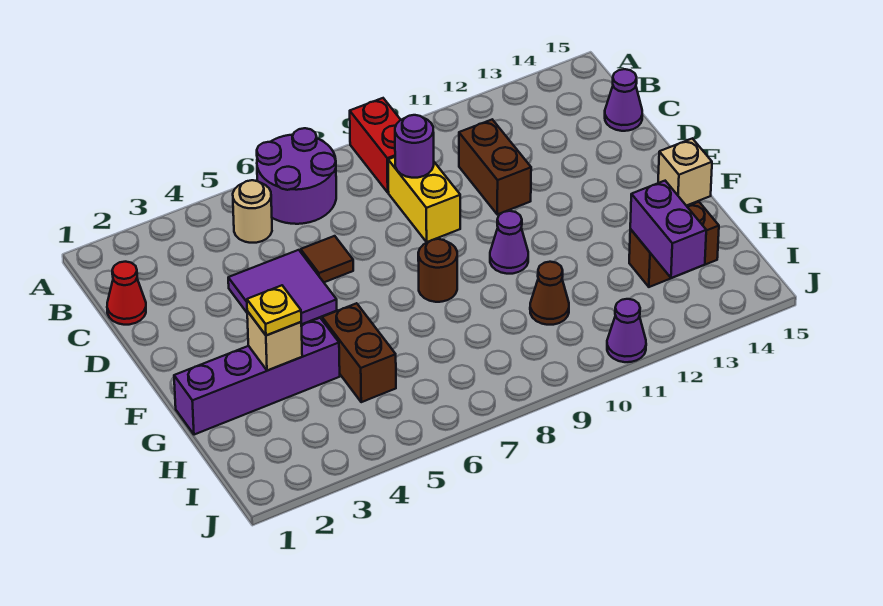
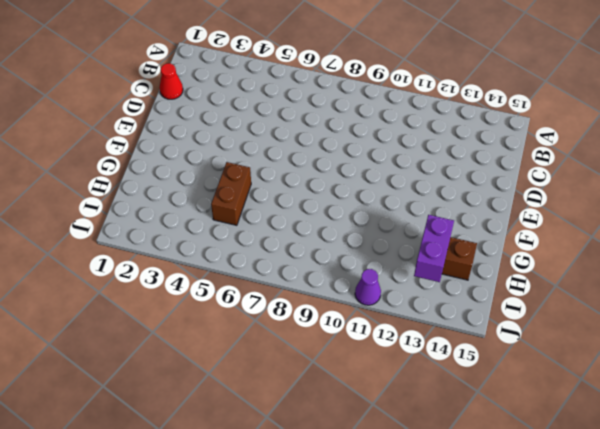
none -> purple round brick A6:B7 level 1
none -> red brick A9:B9 level 1
none -> tan round brick B5 level 1

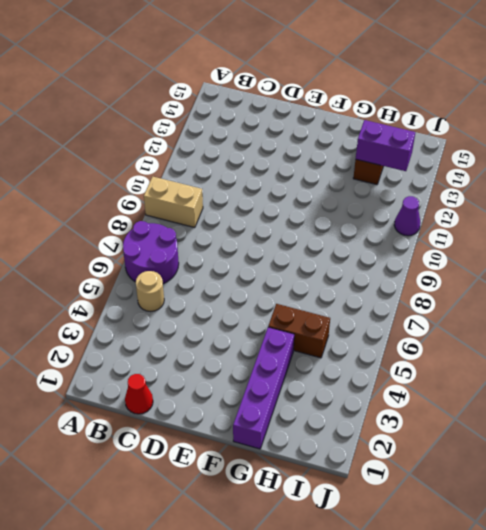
tan brick A9:B9 level 1 -> red brick A9:B9 level 1
none -> yellow brick C9:D9 level 1
none -> brown brick C11:D11 level 1
none -> purple cone C15 level 1

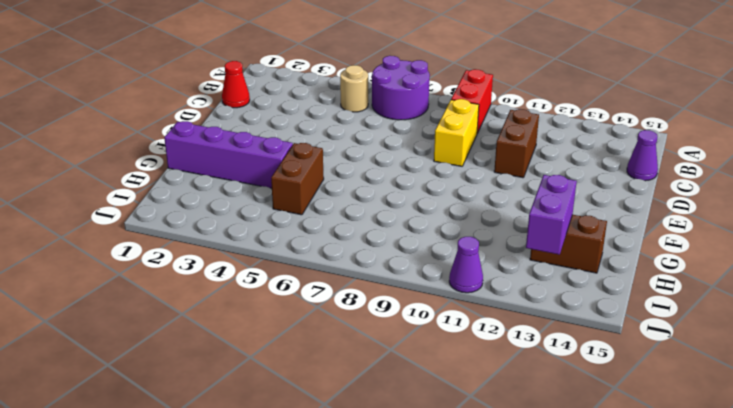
none -> purple tile D4:E5 level 1
none -> brown tile D6 level 1
none -> brown round brick F8 level 1

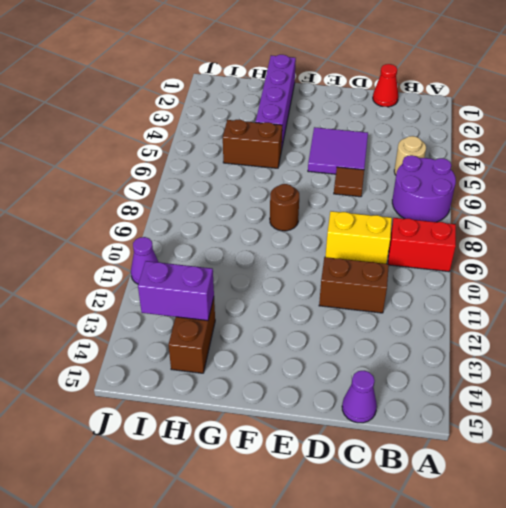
none -> purple cone F10 level 1
none -> tan brick F15 level 1
none -> brown cone H10 level 1

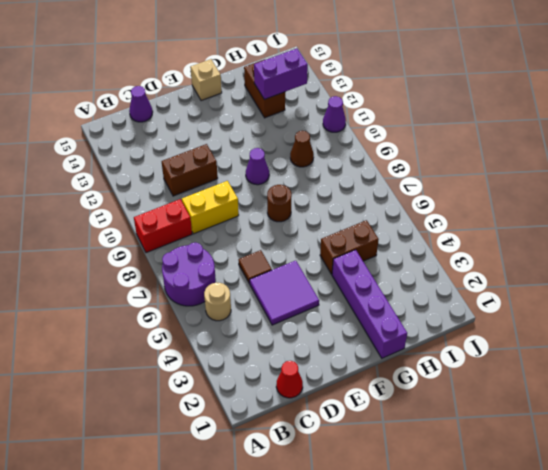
none -> purple round brick C9 level 2
none -> tan brick G3 level 2
none -> yellow plate G3 level 3

